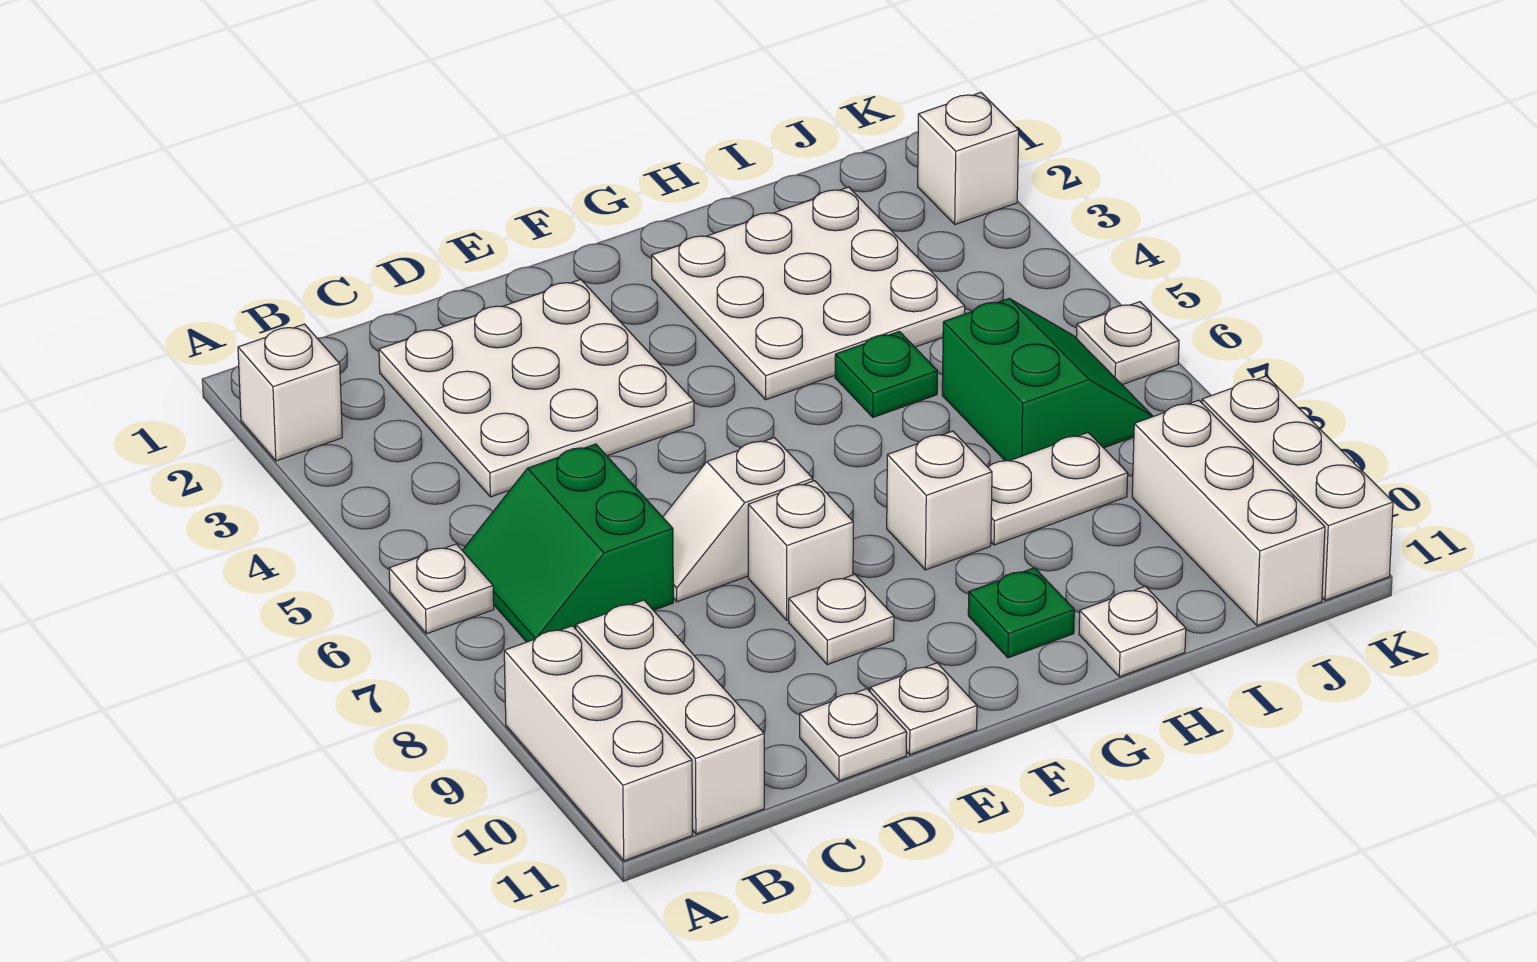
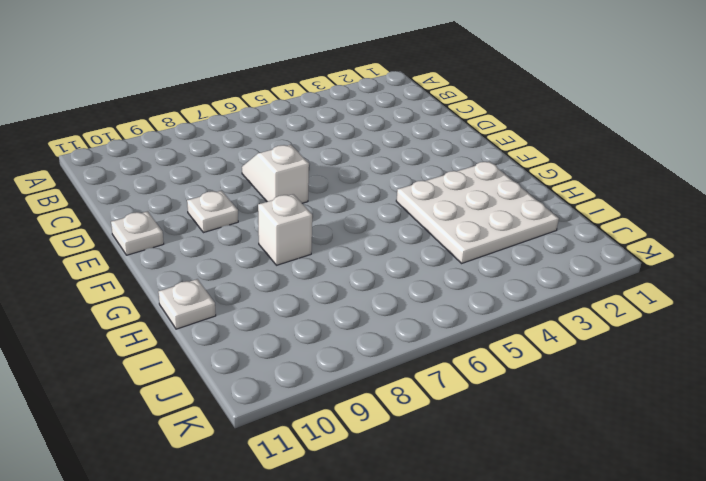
none -> white brick A2 level 1
none -> white plate A6 level 1
none -> white brick A9:A11 level 1

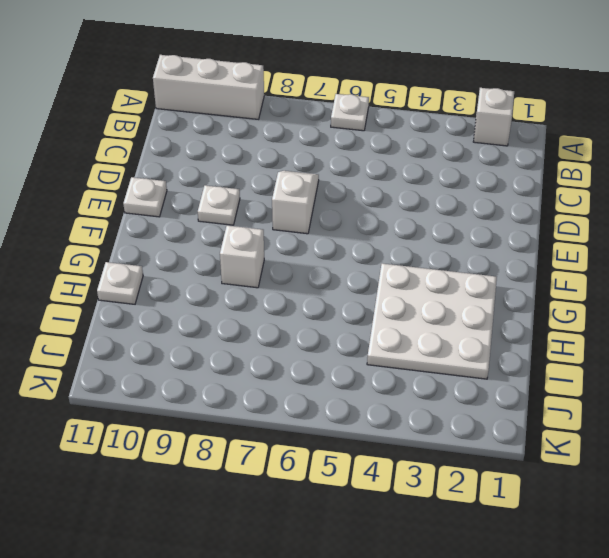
none -> green slope B6:C7 level 1 top C
none -> white brick B9:B11 level 1
none -> white plate C2:E4 level 1

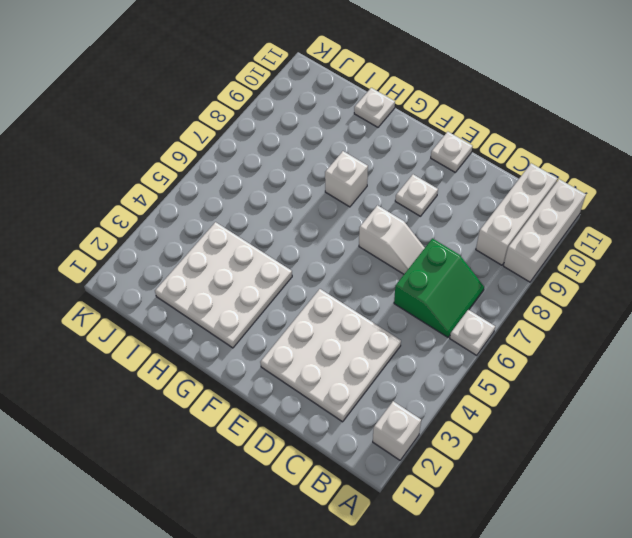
none -> white plate D11 level 1
none -> white brick E8 level 1
none -> green plate G10 level 1

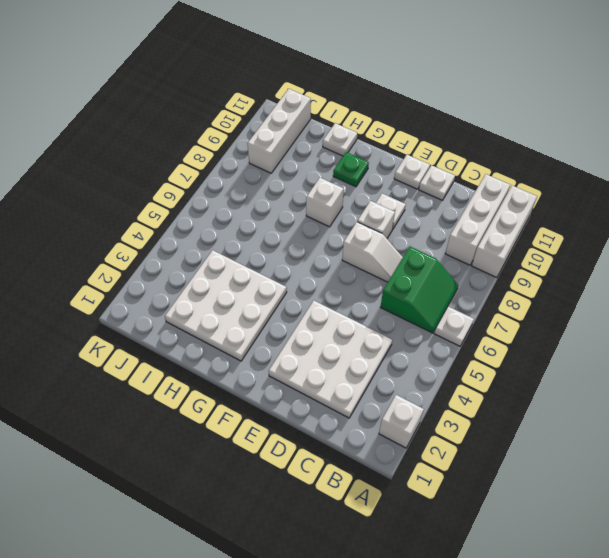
none -> green plate H5 level 1
none -> white plate H8:I8 level 1
none -> green slope I6:J7 level 1 top I

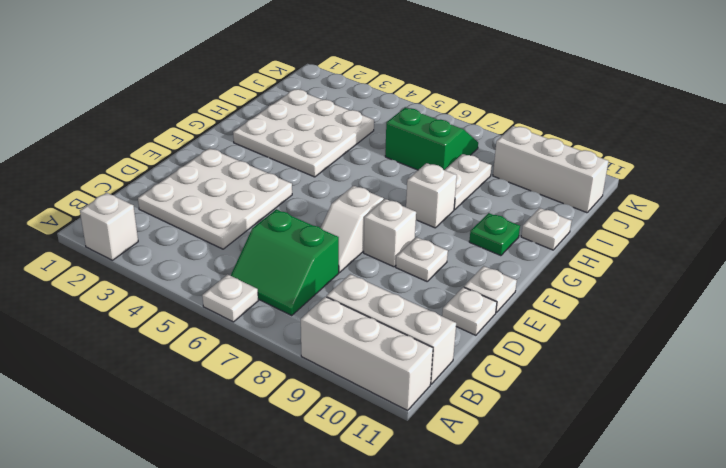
none -> green plate H5 level 1
none -> white brick K2 level 1
none -> white plate K6 level 1

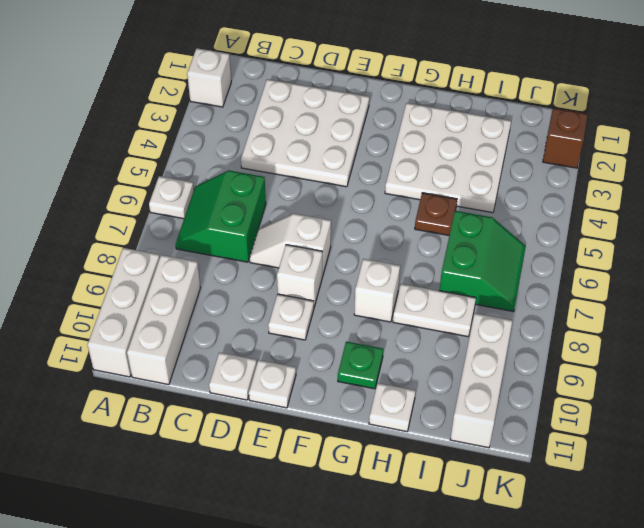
brown plate H5 level 1 -> green plate H5 level 1
brown brick K2 level 1 -> white brick K2 level 1
none -> white plate K6 level 1
none -> white brick K9:K11 level 1

